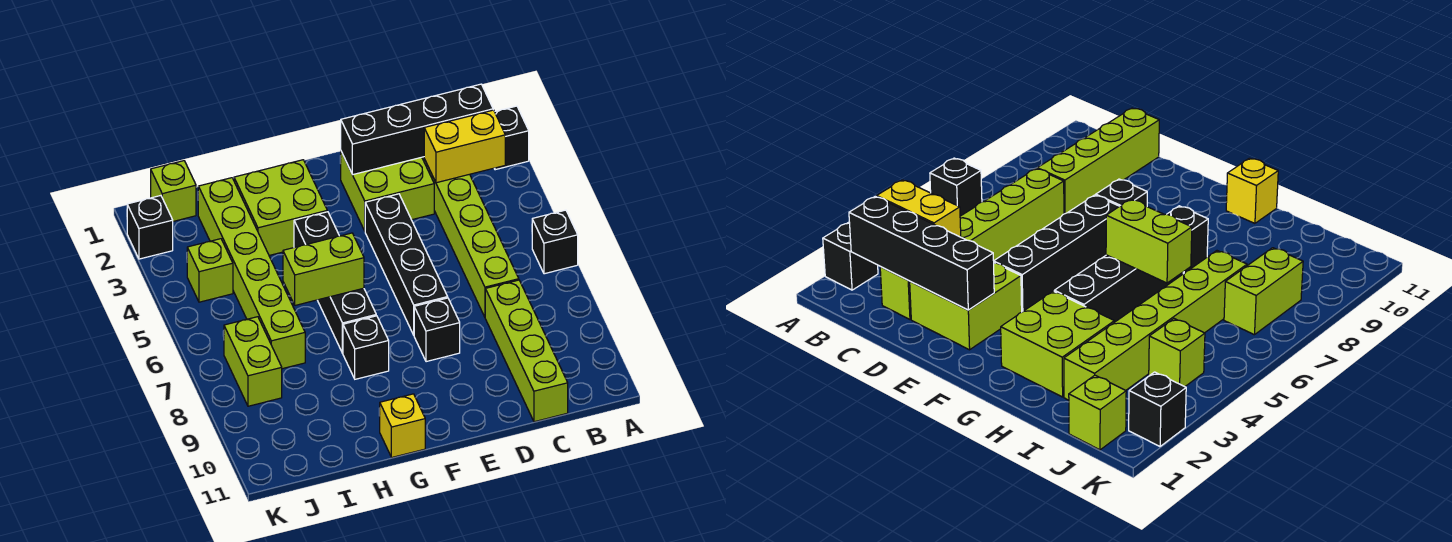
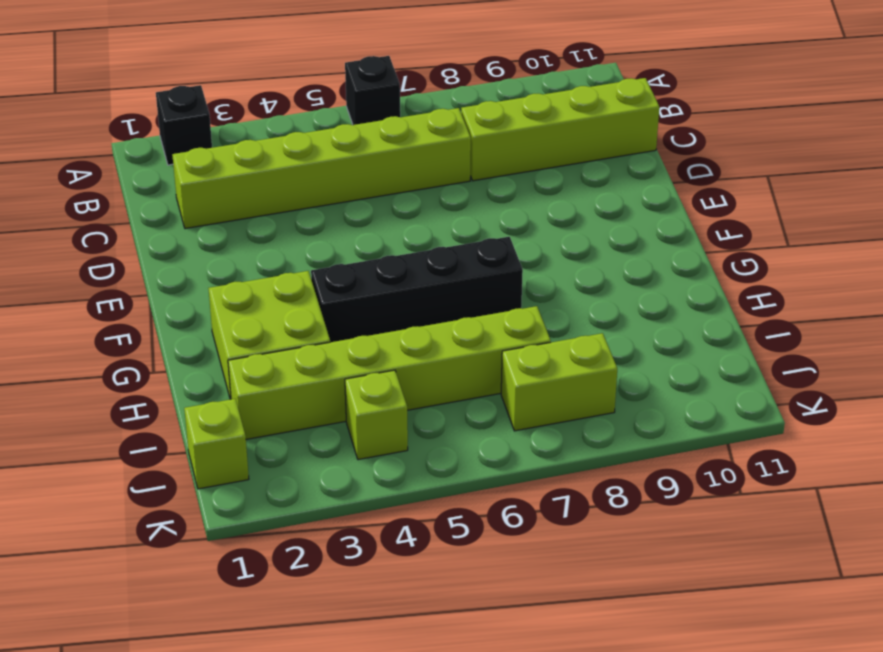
none -> lime brick D2:E3 level 1
none -> black brick E4:E7 level 1
none -> black brick E8 level 1

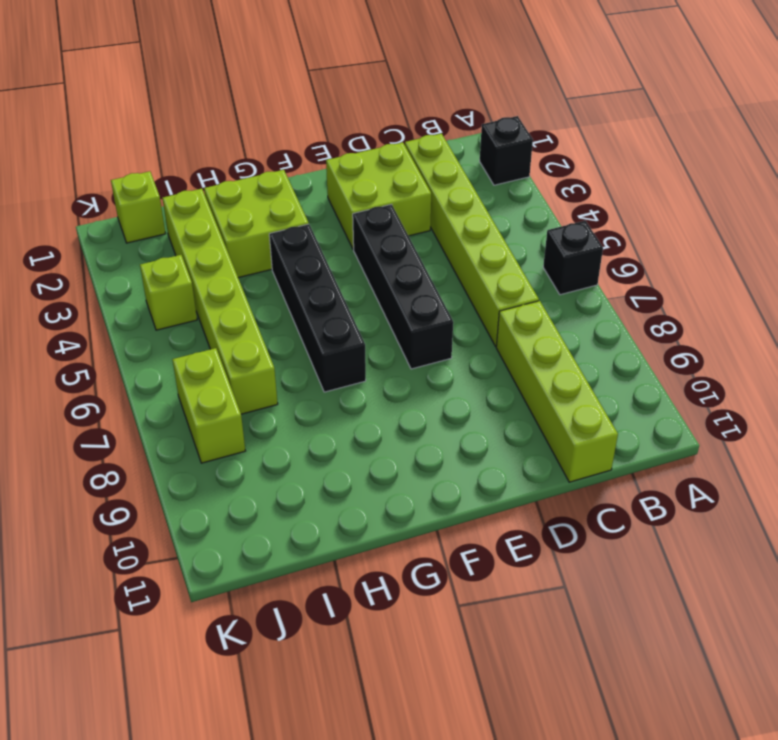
none -> black brick E8 level 1
none -> black brick G8 level 1
none -> yellow brick G11 level 1

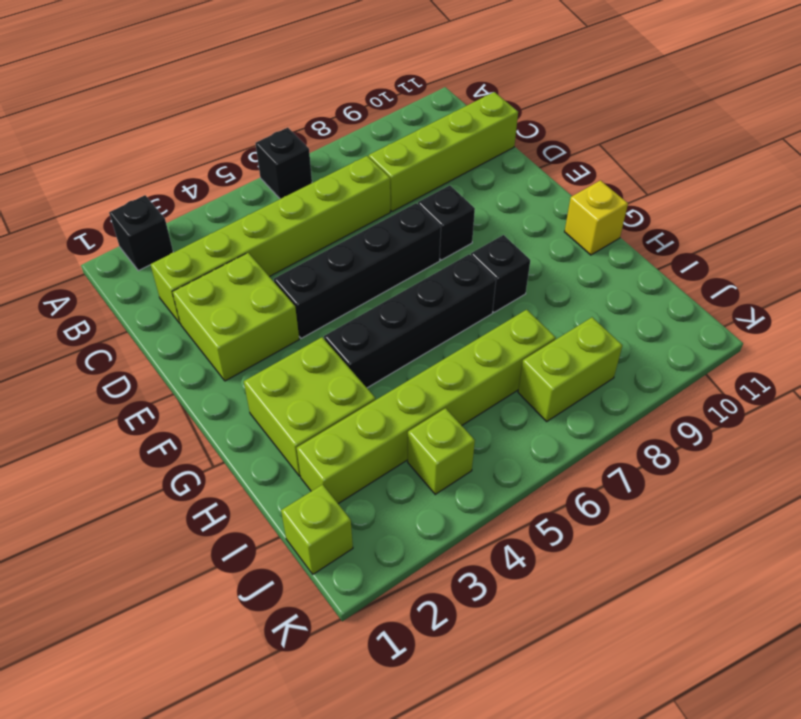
none -> black brick K2 level 1
none -> black brick B2:E2 level 2
none -> yellow brick B3:C3 level 2

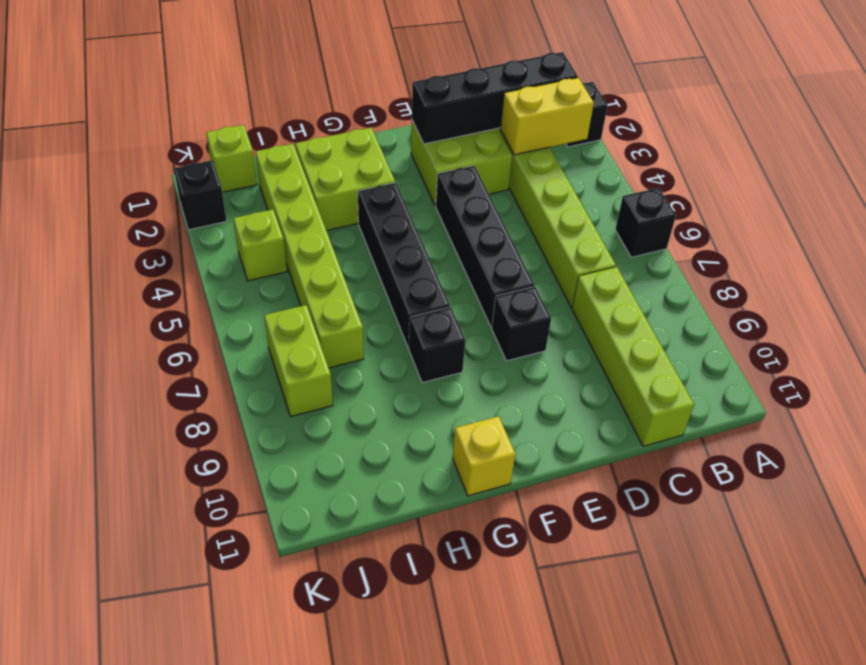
none -> lime brick G6:H6 level 2

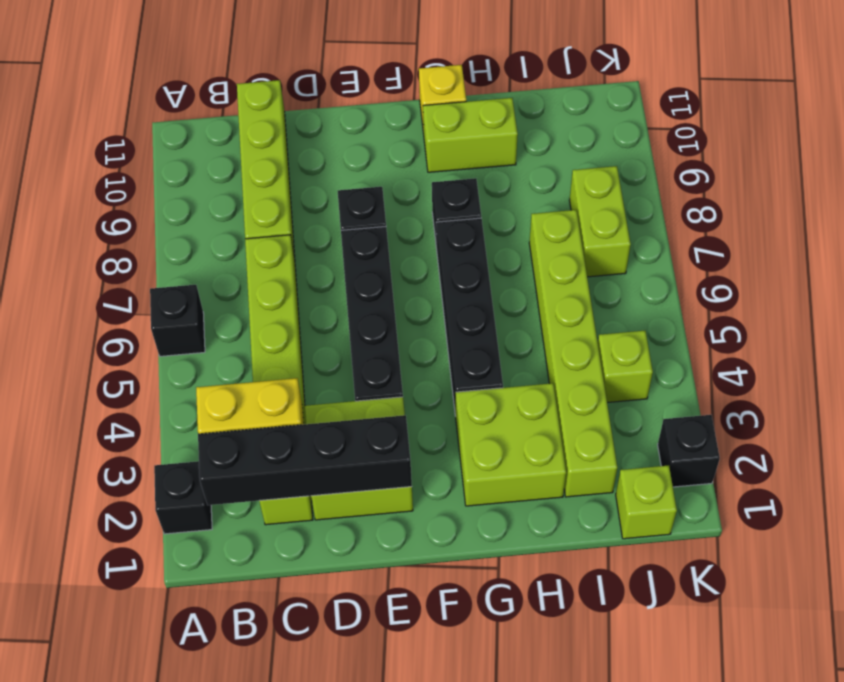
lime brick G10:H10 level 1 -> lime brick G6:H6 level 2

